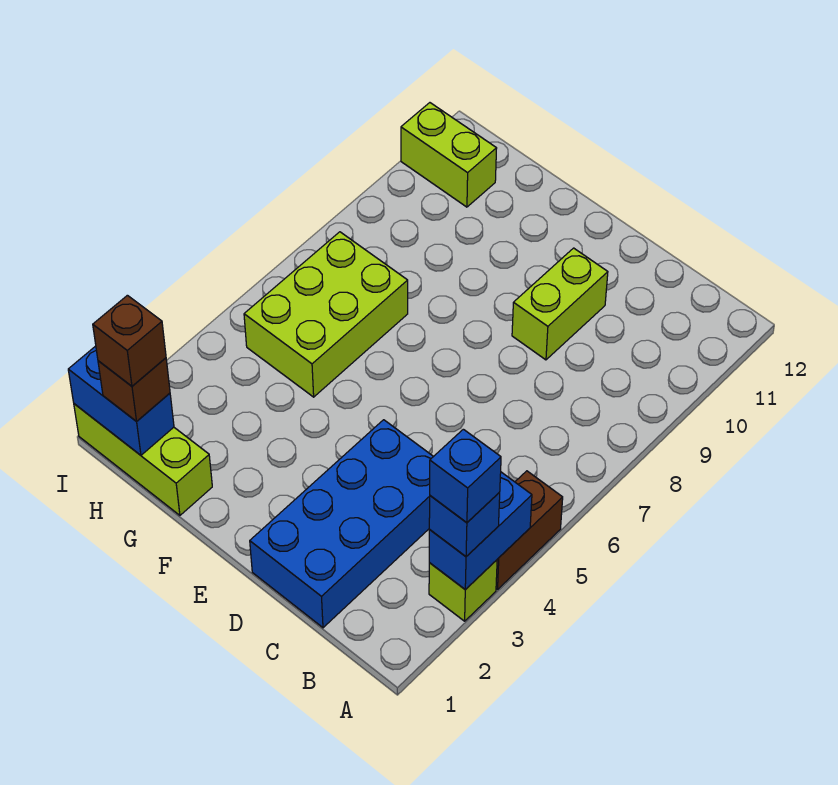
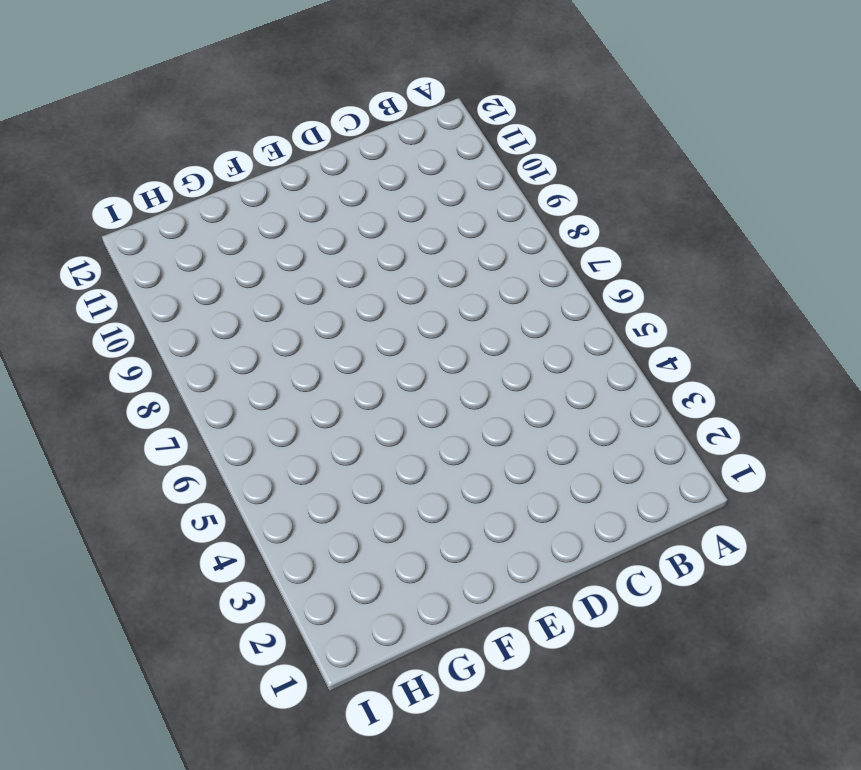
none -> lime brick A3 level 1
none -> brown brick A4:A5 level 1
none -> blue brick C1:D4 level 1

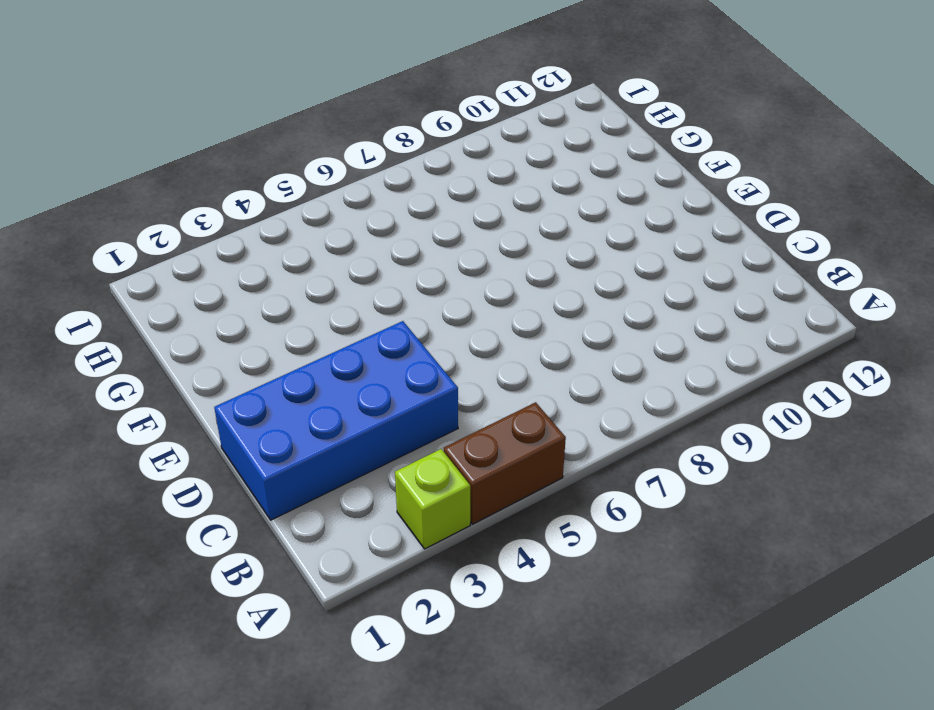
none -> lime brick D9:D10 level 1
none -> lime brick G1:I1 level 1
none -> lime brick G5:H7 level 1

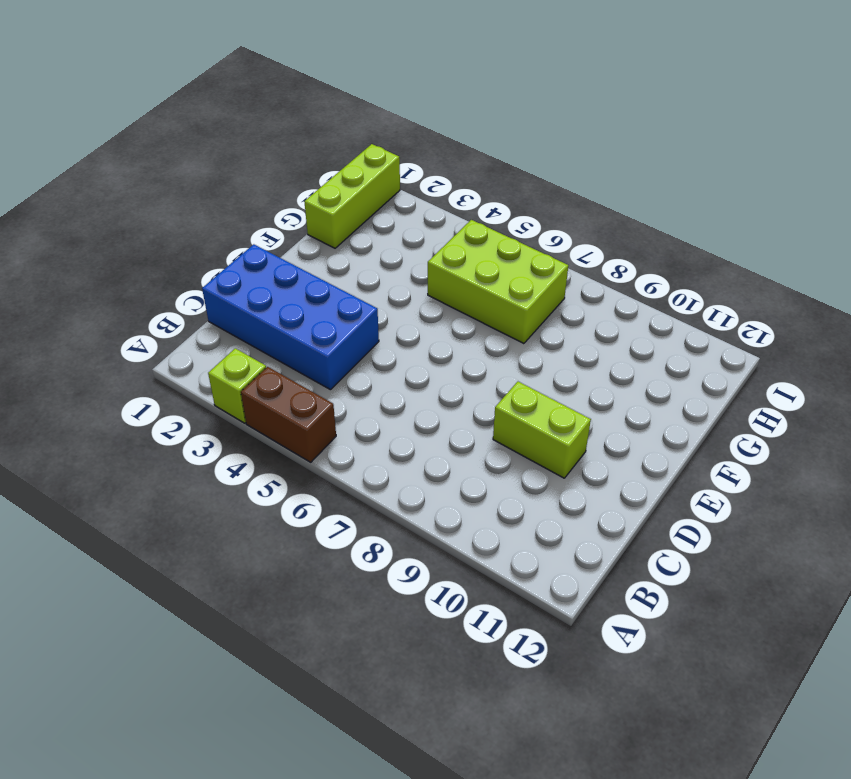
none -> lime brick H11:I11 level 1
none -> blue brick A3:A4 level 2
none -> blue brick H1:I1 level 2

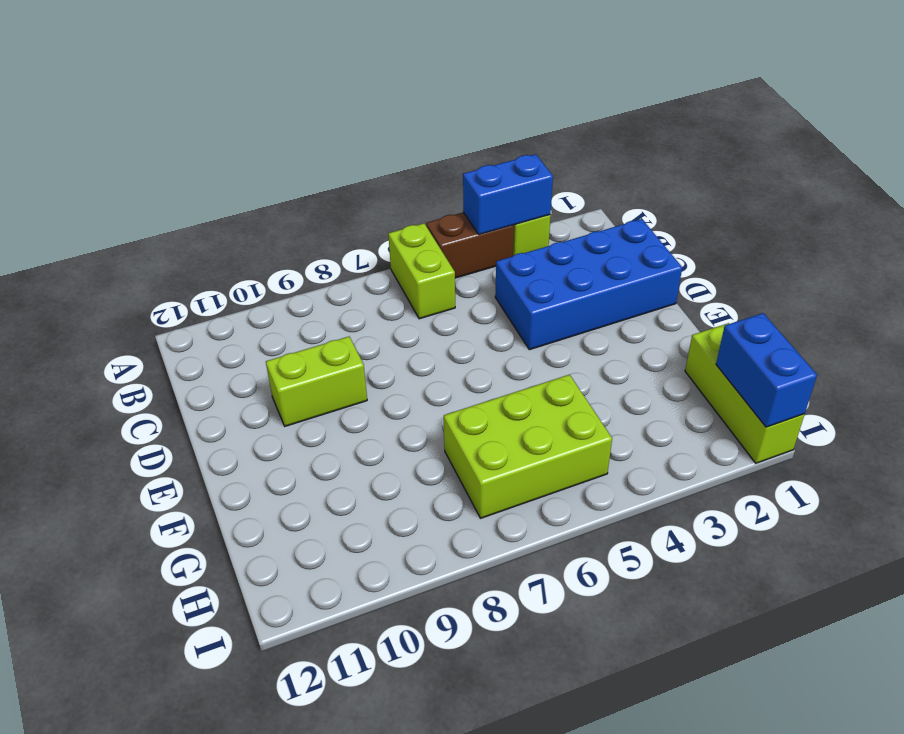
lime brick A6:B6 level 1 -> lime brick H11:I11 level 1
none -> blue brick A3 level 3
none -> brown brick H1 level 3
none -> blue brick A3 level 4

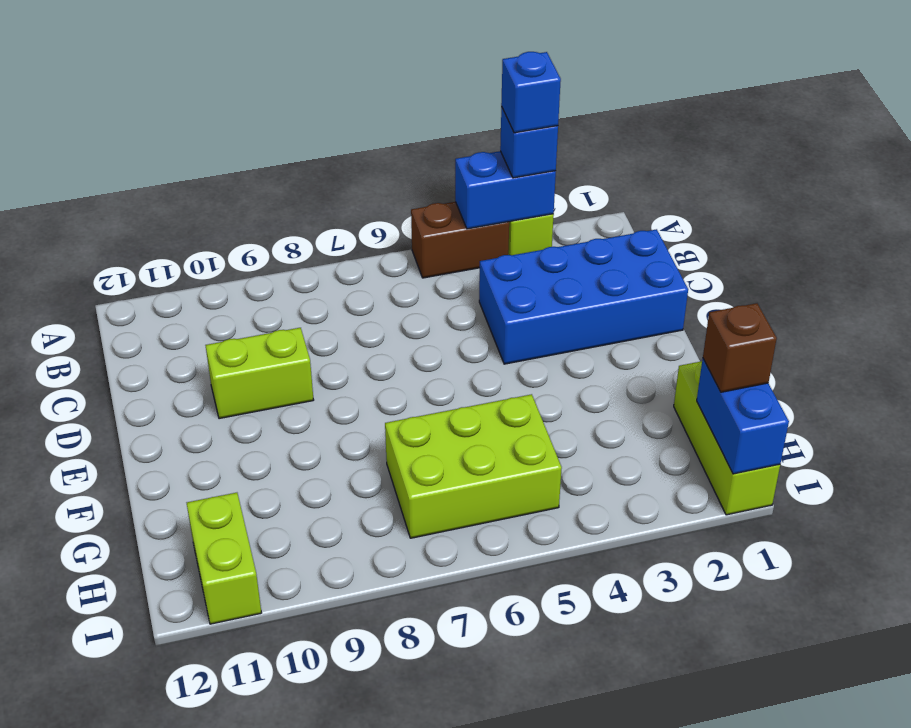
none -> brown brick H1 level 4

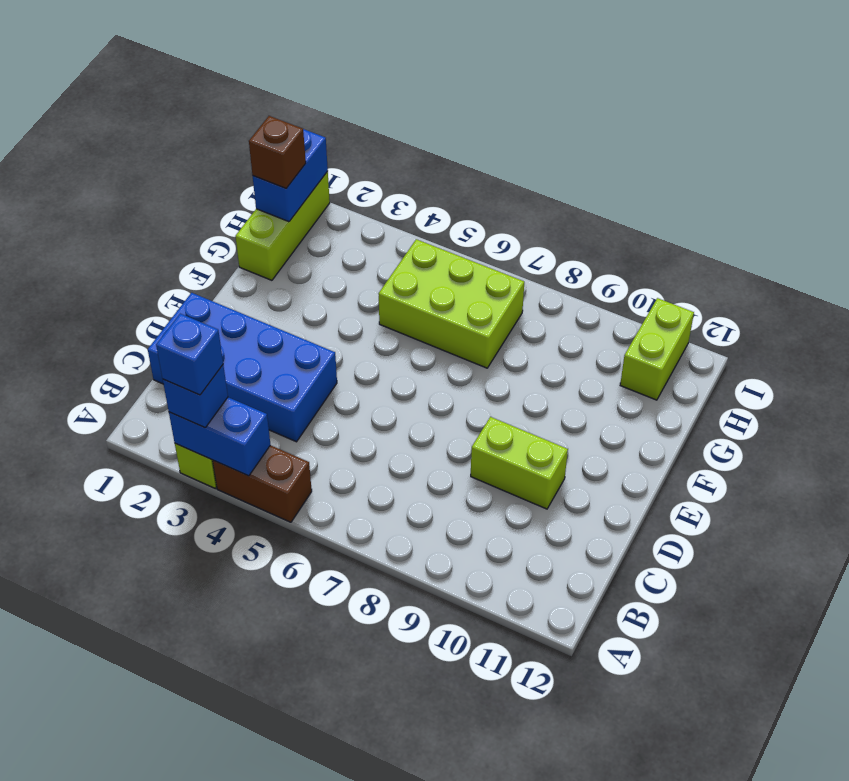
none -> brown brick H1 level 4

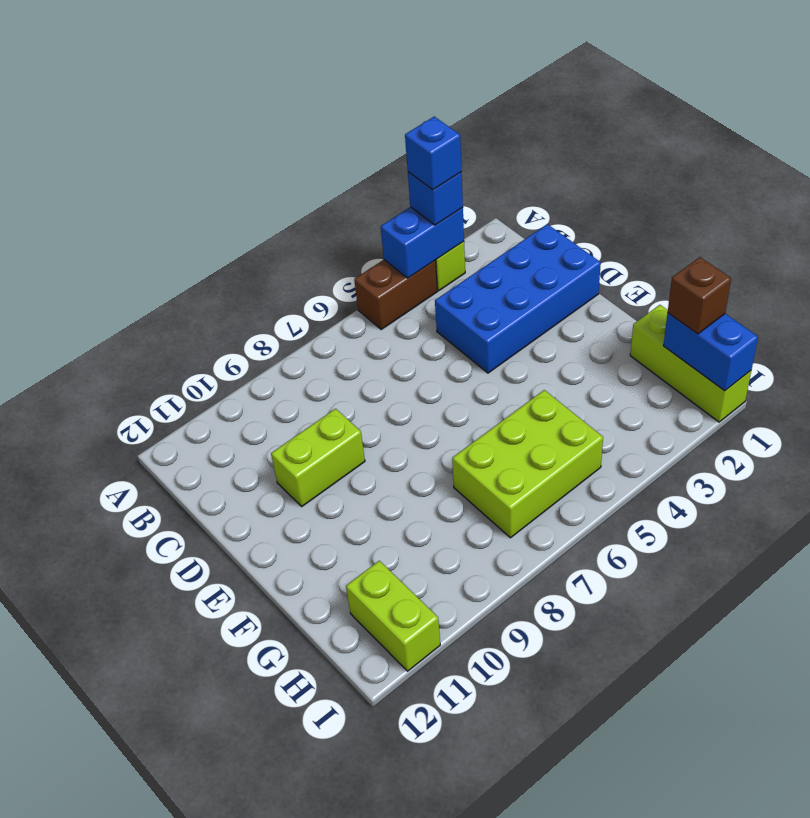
none -> brown brick H1 level 4

